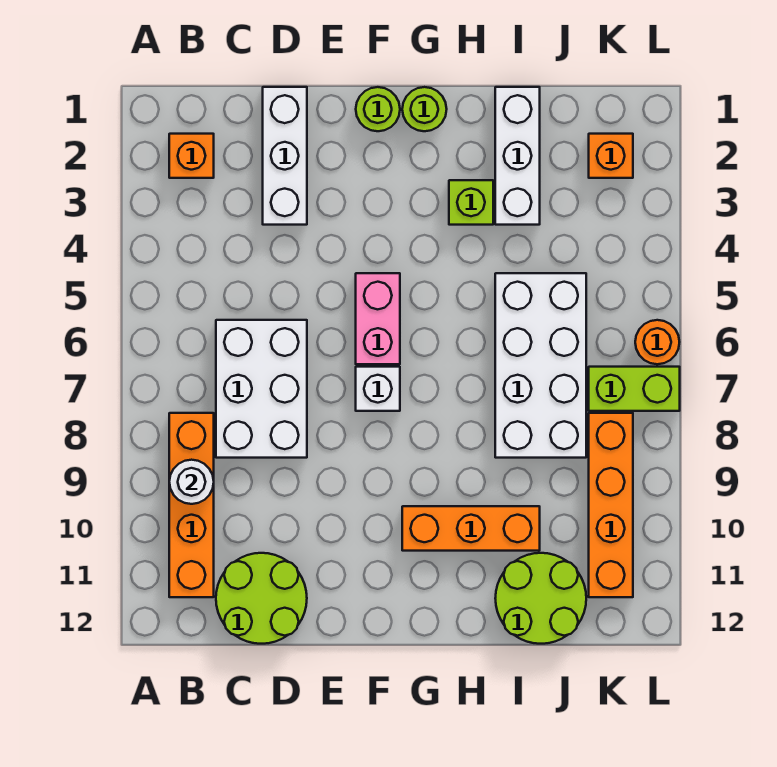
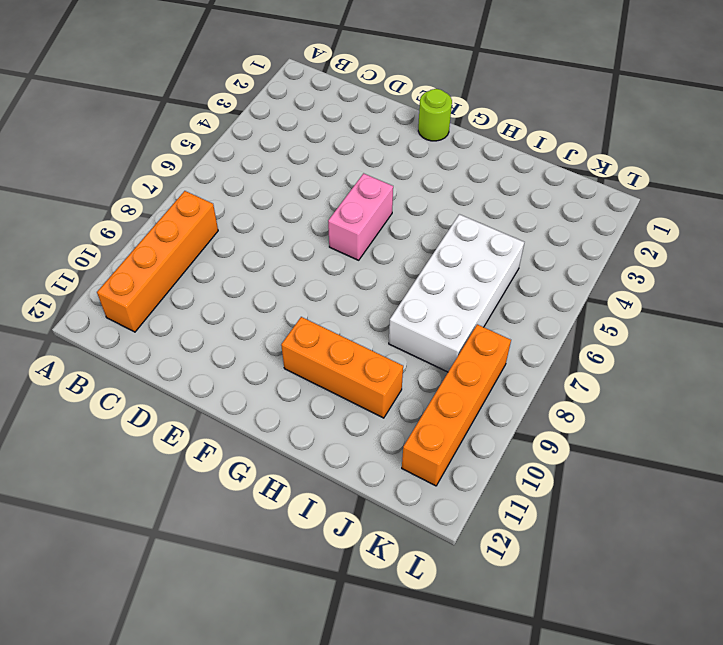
none -> orange brick B2 level 1
none -> white brick C6:D8 level 1
none -> lime round brick C11:D12 level 1

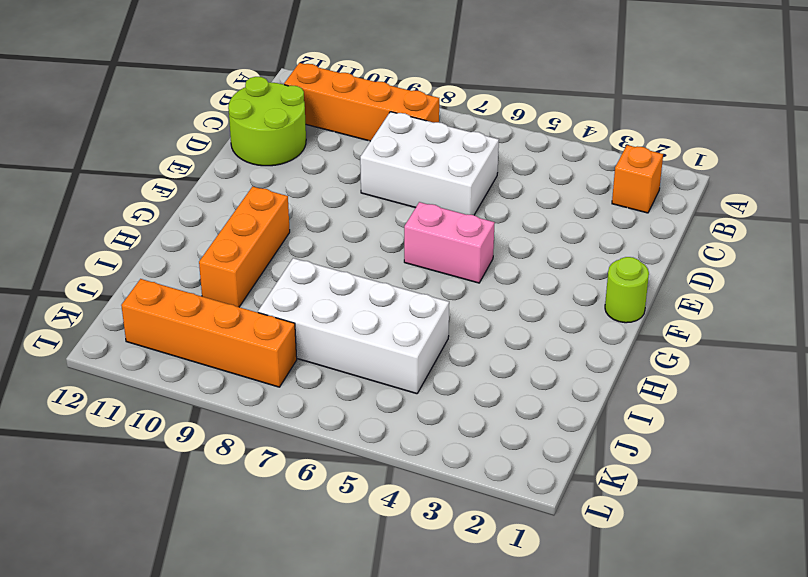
none -> white brick D1:D3 level 1
none -> white brick F7 level 1
none -> lime round brick G1 level 1

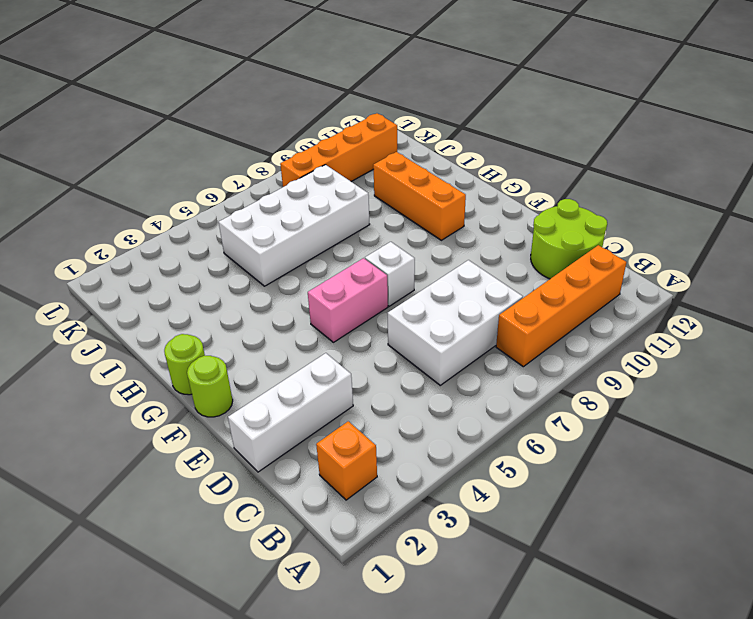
none -> lime brick H3 level 1
none -> white brick I1:I3 level 1
none -> lime round brick I11:J12 level 1

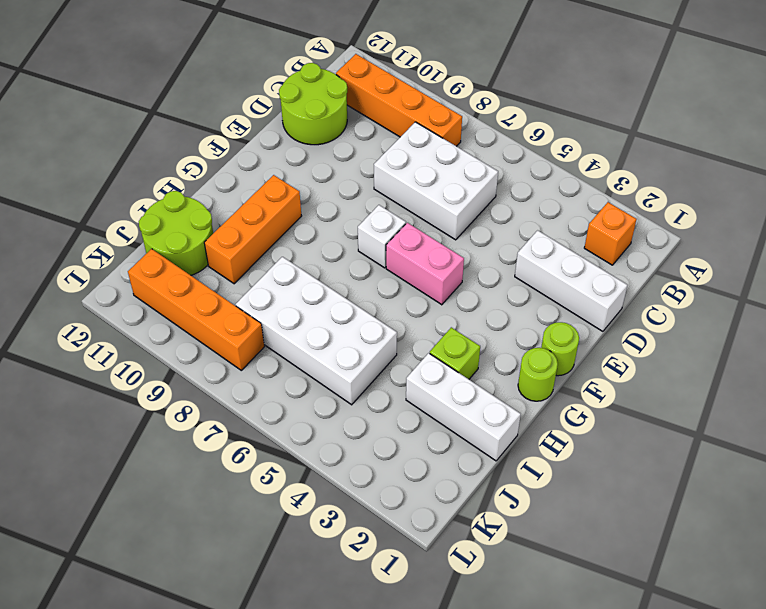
none -> orange brick K2 level 1
none -> lime brick K7:L7 level 1
none -> orange round brick L6 level 1

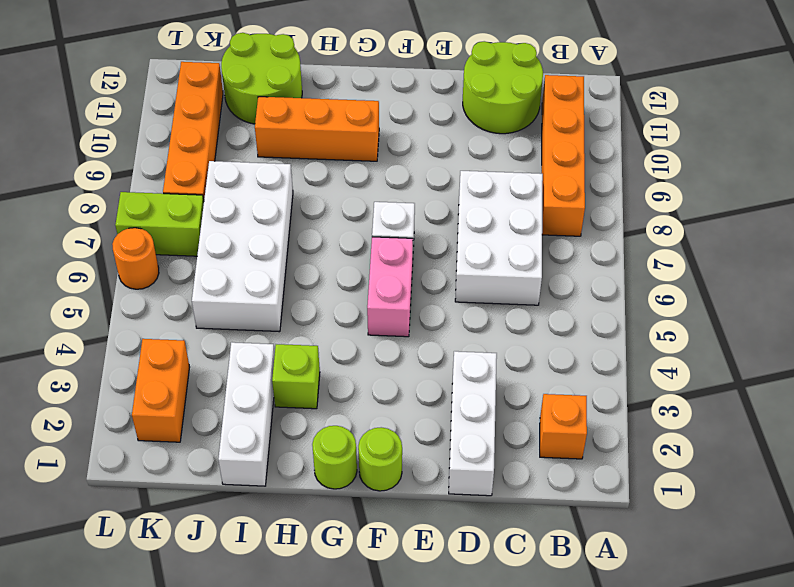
orange brick K2:K3 level 1 -> orange brick K2 level 1
none -> white round brick B9 level 2

